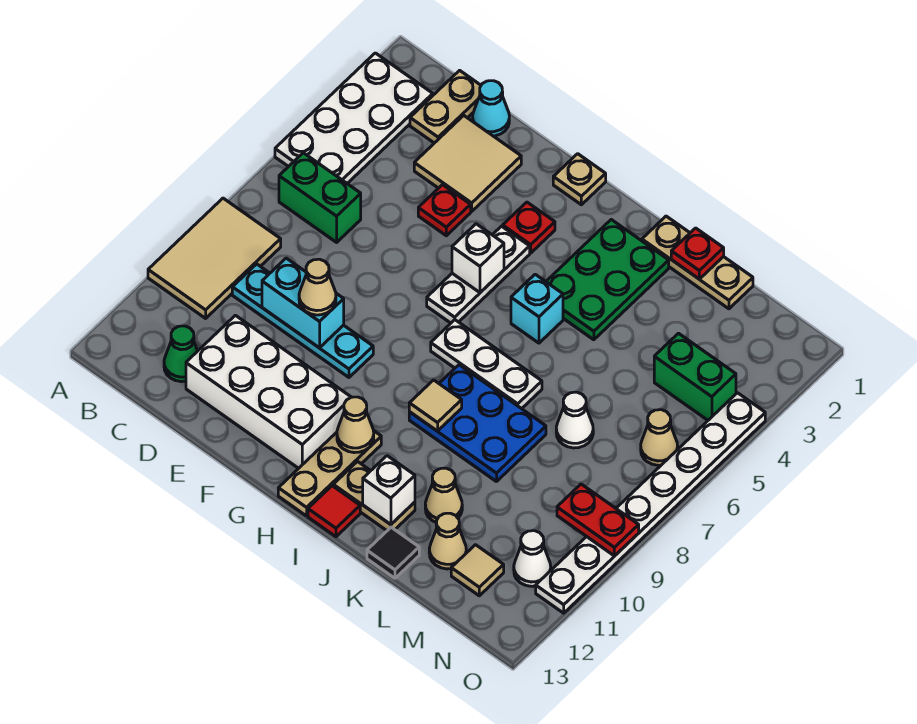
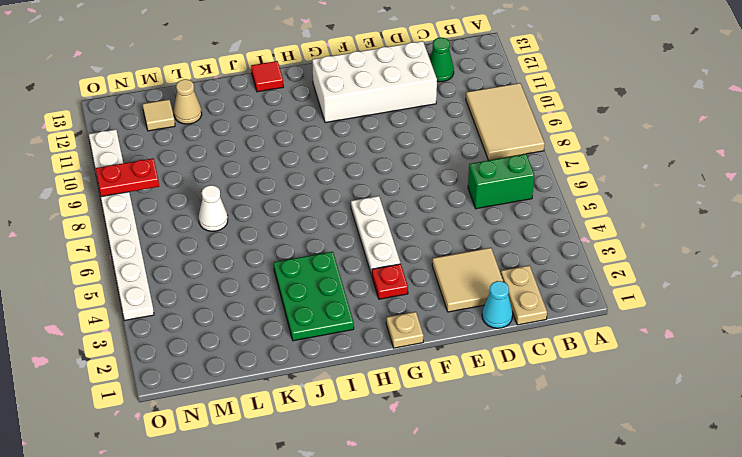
none -> white plate A2:B5 level 1
none -> cyan plate C9:F9 level 1
none -> red plate E4 level 1
none -> white plate H7:J7 level 1

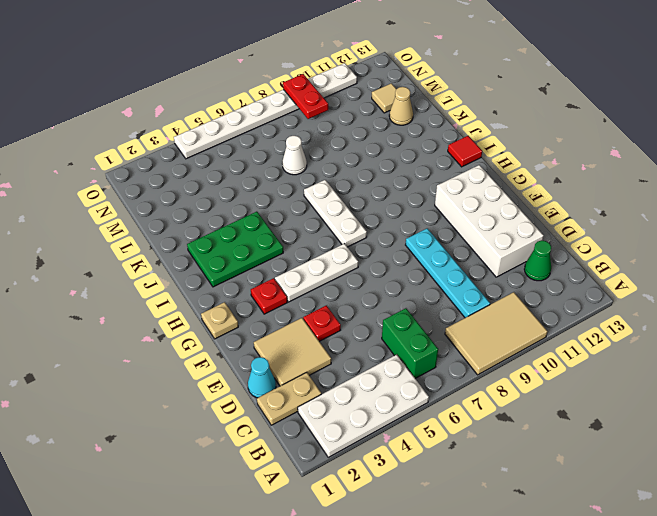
none -> tan plate H11:H13 level 1
none -> cyan brick I5 level 1
none -> blue plate I8:K9 level 1
none -> tan plate I12:J12 level 1

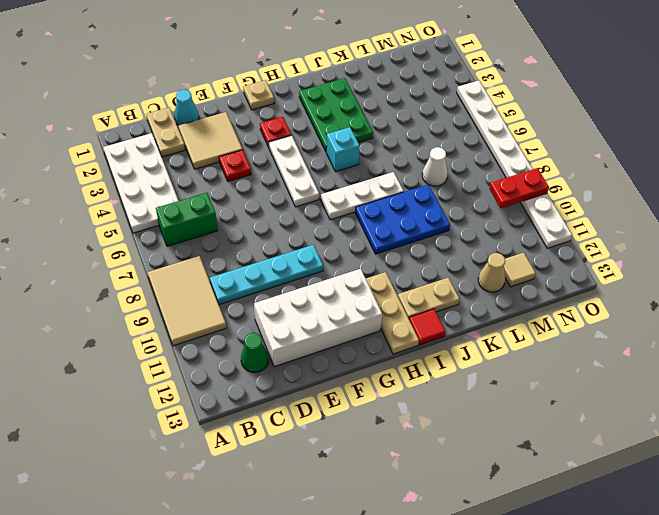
none -> tan plate J1:L1 level 1
none -> tan cone K11 level 1
none -> black tile K13 level 1
none -> green brick M4:N4 level 1

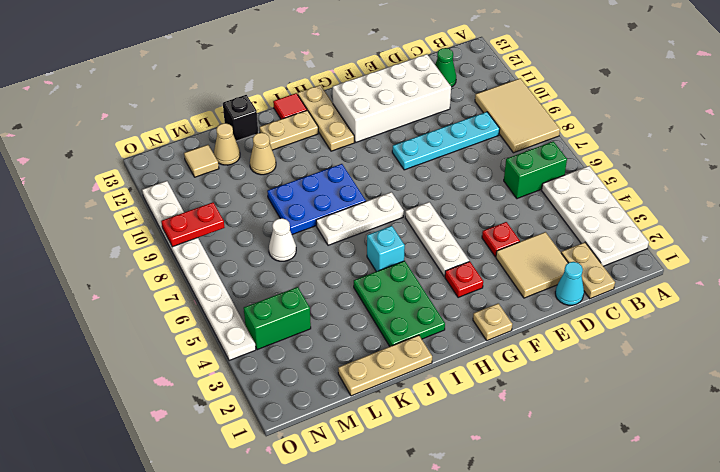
black brick K13 level 1 -> black tile K13 level 1
none -> tan cone N6 level 1
none -> white cone N11 level 1
none -> cyan brick D9:E9 level 2
none -> white brick G5 level 2

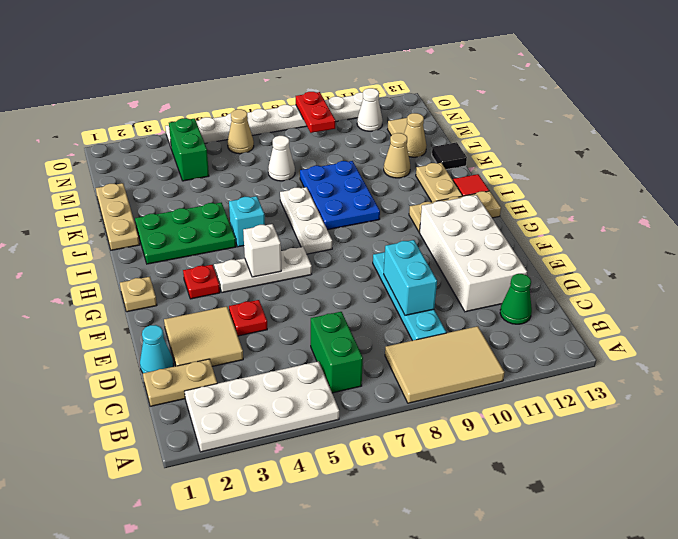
none -> tan cone H11 level 2
none -> tan tile I9 level 2
none -> white brick J12 level 2
none -> red plate K1 level 2

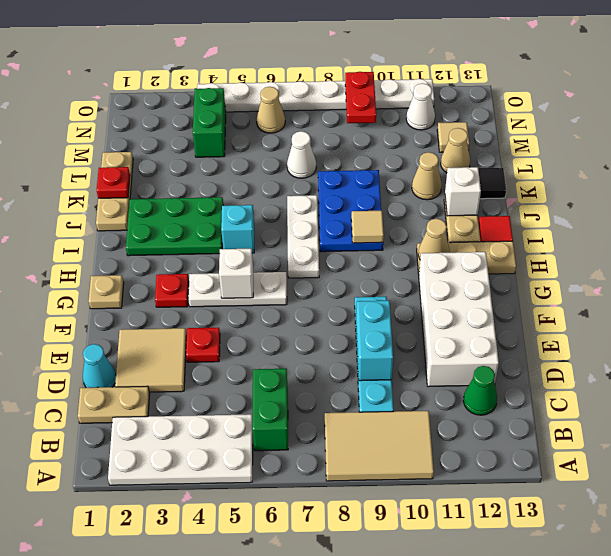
none -> tan cone E9 level 3

